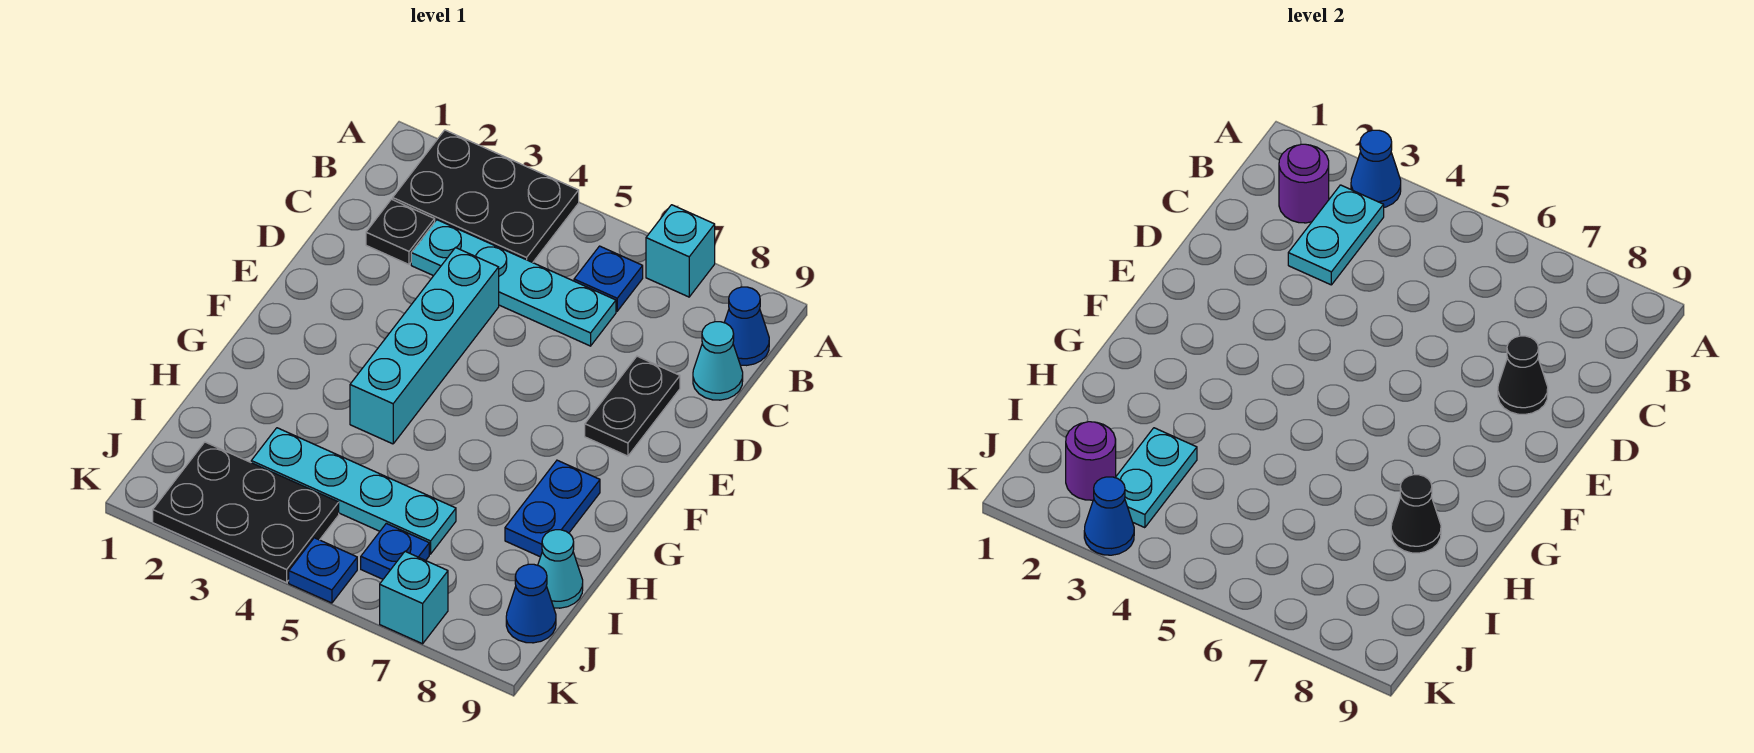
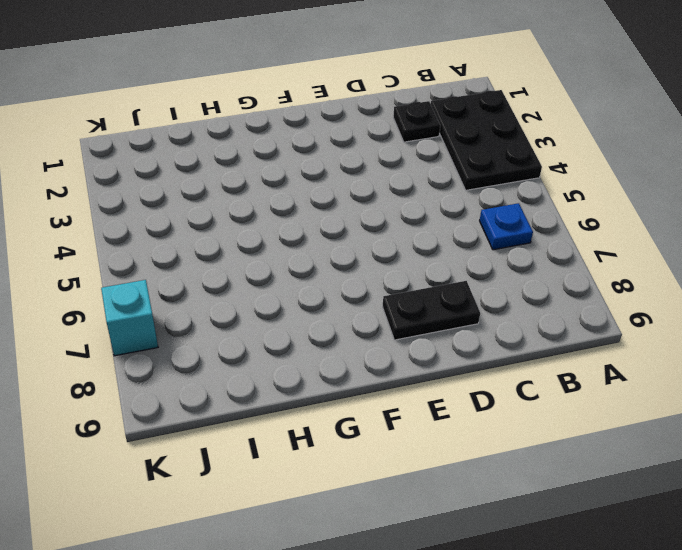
none -> cyan brick A7 level 1
none -> blue cone B9 level 1
none -> cyan plate C3:C6 level 1

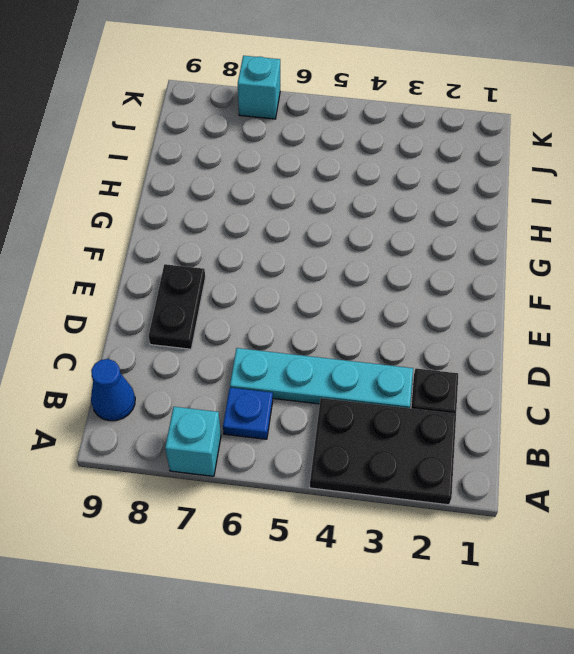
none -> cyan cone C9 level 1
none -> cyan brick D4:G4 level 1
none -> blue plate G8:H8 level 1

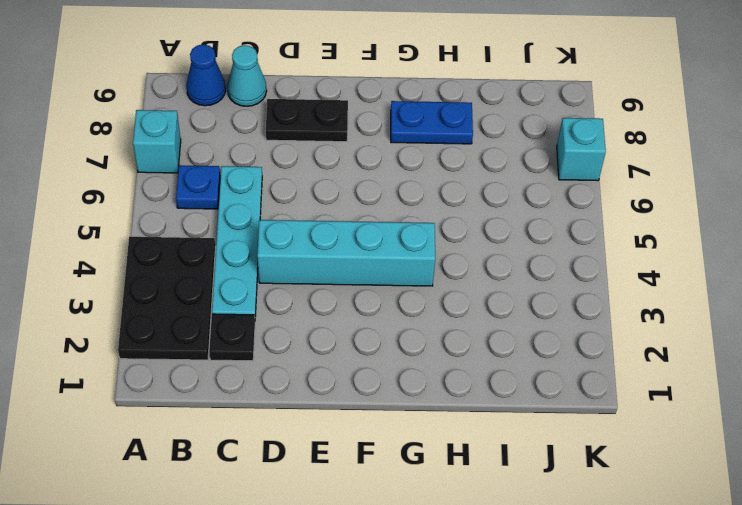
none -> cyan plate I3:I6 level 1
none -> cyan cone I9 level 1
none -> black plate J2:K4 level 1

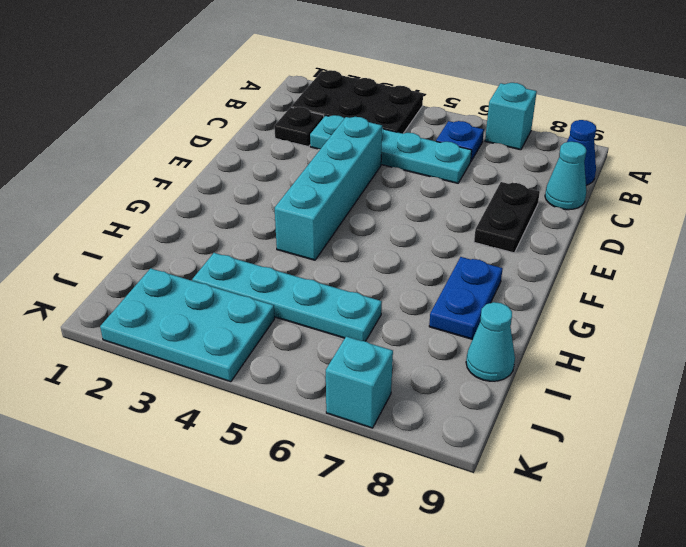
cyan plate J2:K4 level 1 -> black plate J2:K4 level 1
none -> blue plate J6 level 1
none -> blue cone J9 level 1
none -> blue plate K5 level 1

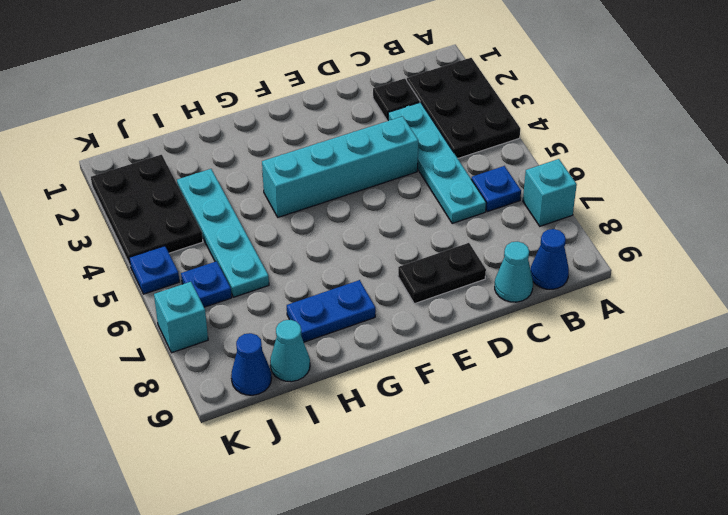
none -> blue cone A3 level 2
none -> purple round brick B2 level 2
none -> cyan plate B3:C3 level 2

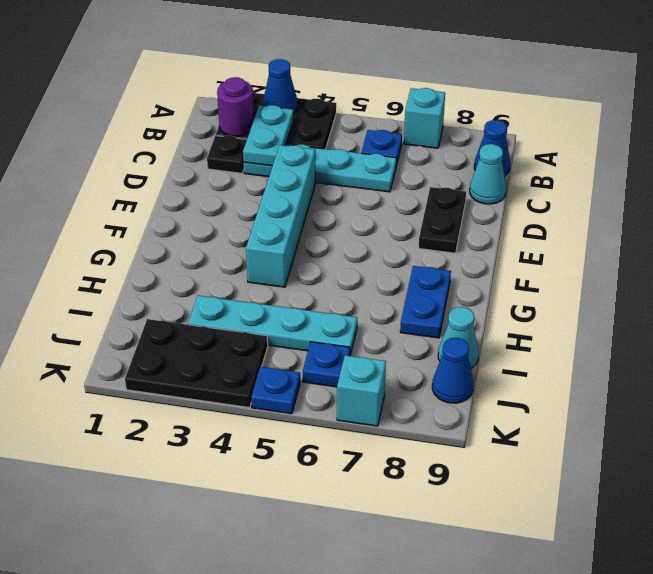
none -> black cone D8 level 2
none -> black cone H8 level 2
none -> cyan plate I3:J3 level 2

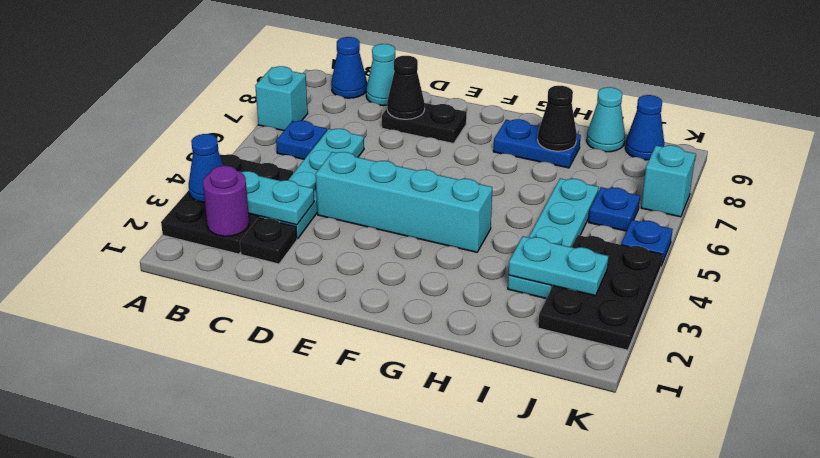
none -> purple round brick J2 level 2
none -> blue cone K3 level 2

